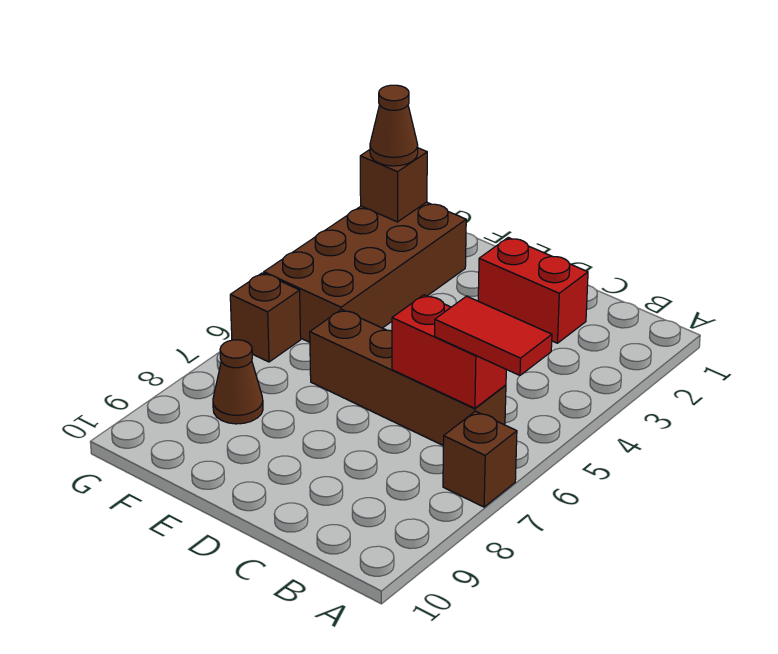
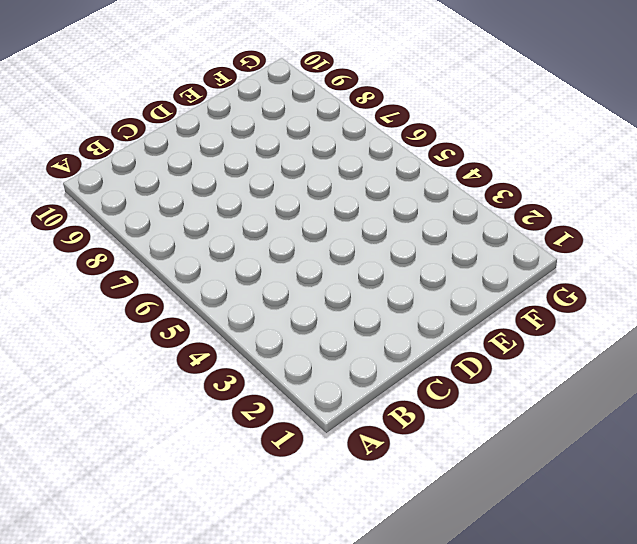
none -> brown brick A7 level 1
none -> brown brick B6:E6 level 1

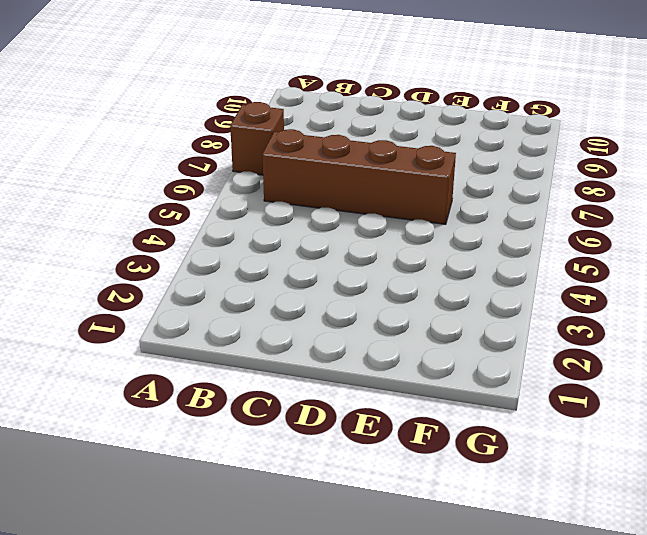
none -> red brick C2:D2 level 1
none -> brown brick F2:G5 level 1

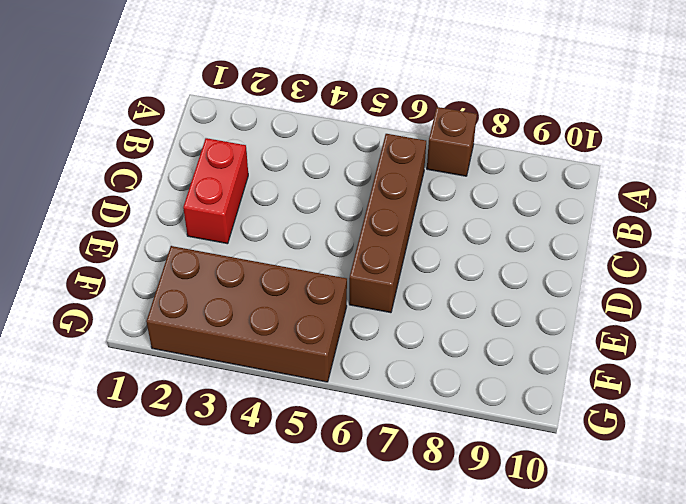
none -> brown cone F8 level 1
none -> brown brick G6 level 1

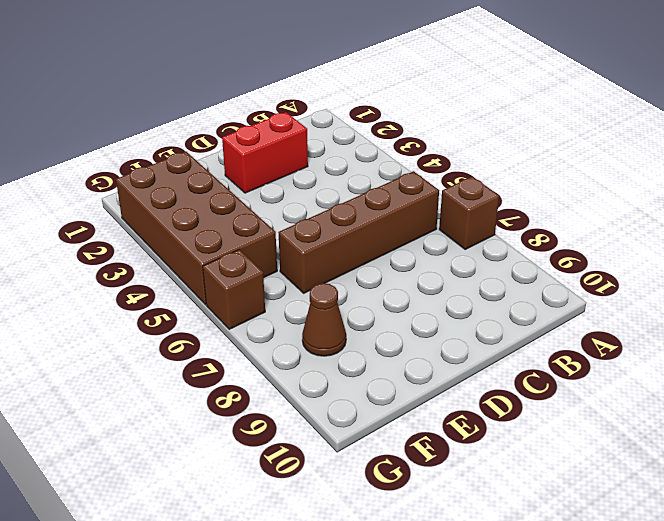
none -> red brick B6:C6 level 2
none -> brown brick G2 level 2

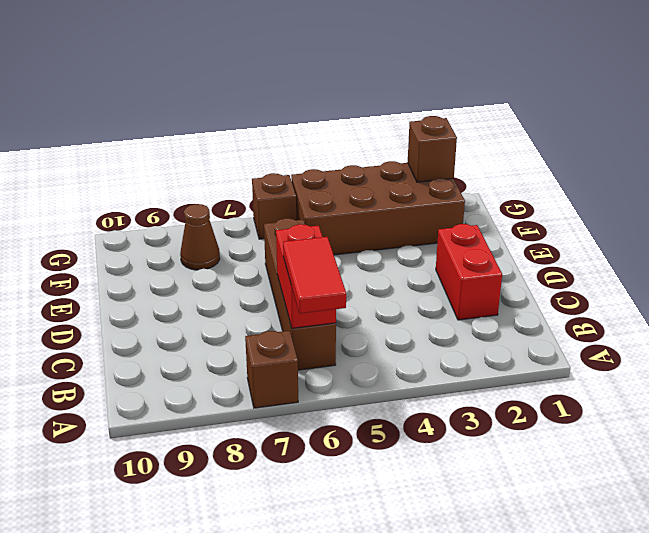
none -> brown cone G2 level 3

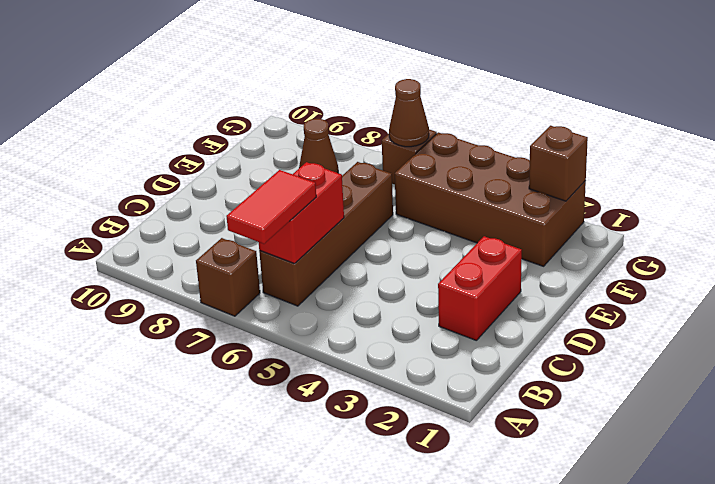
brown cone G6 level 2 -> brown cone G2 level 3

